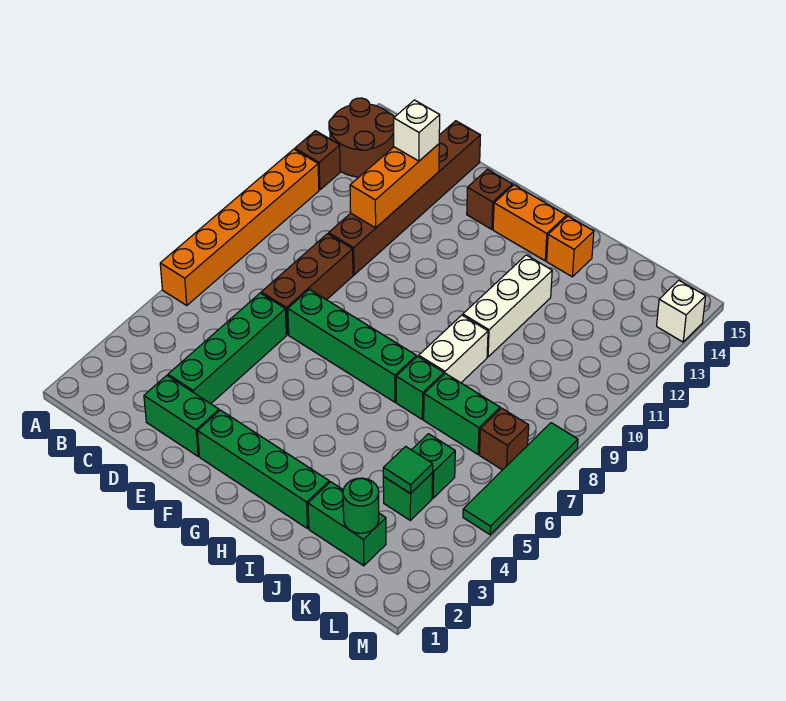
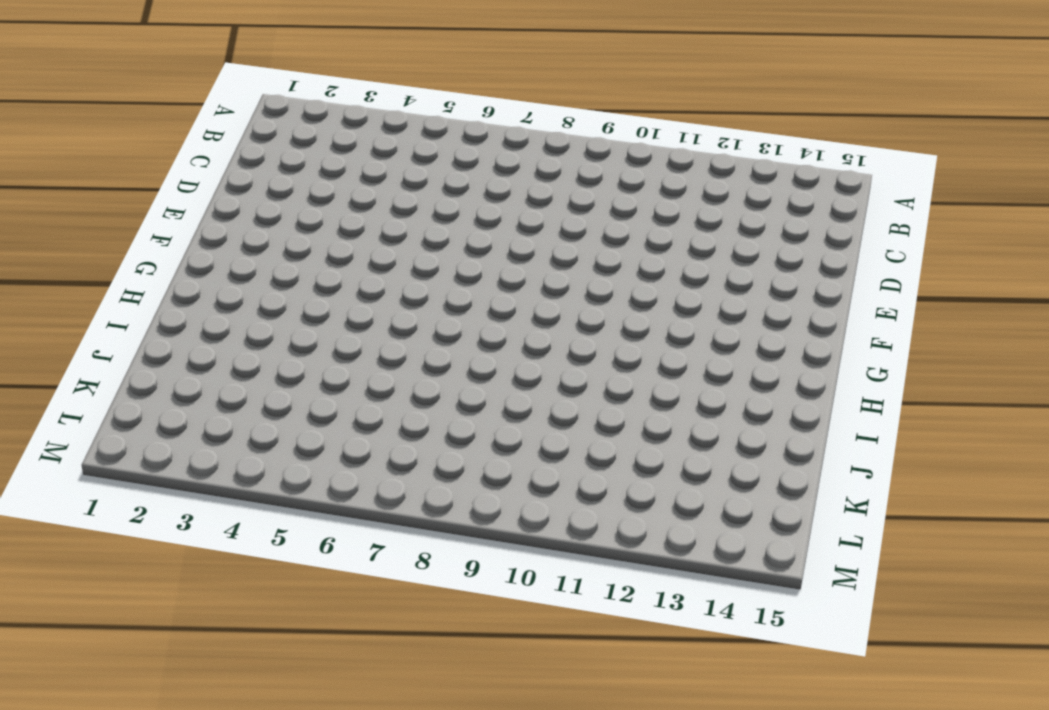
none -> orange brick A6:A11 level 1
none -> brown brick A12 level 1
none -> brown round brick A13:B14 level 1

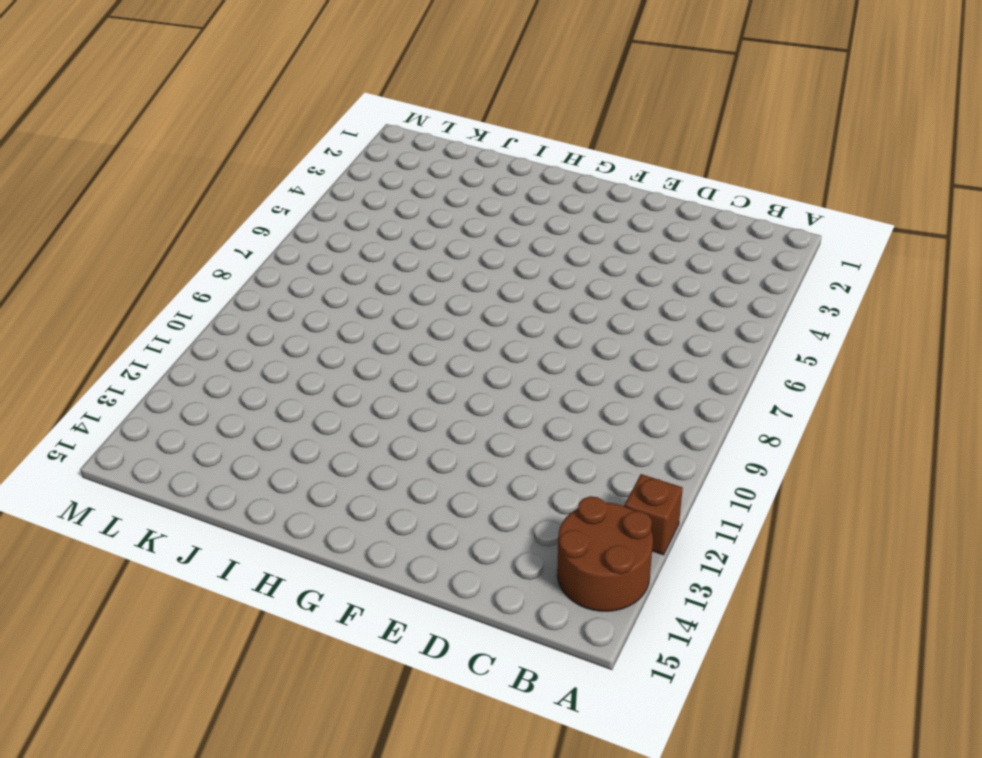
none -> orange brick A6:A11 level 1
none -> green brick D2:E2 level 1
none -> green brick D3:D6 level 1

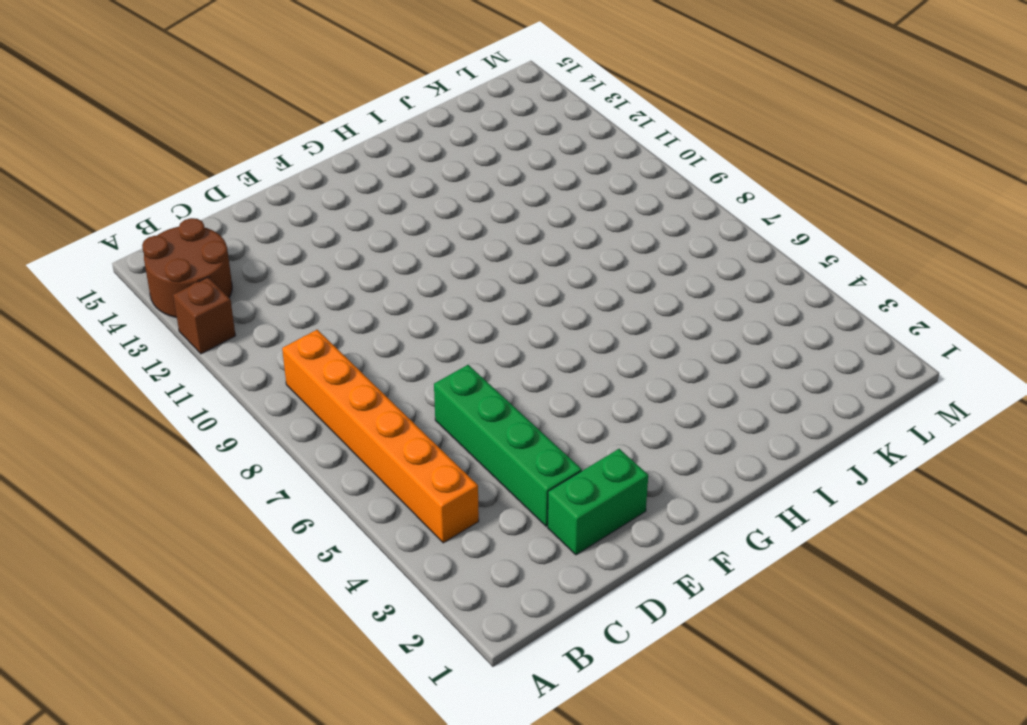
orange brick B4:B9 level 1 -> orange brick A6:A11 level 1
none -> brown brick D7:D9 level 1
none -> brown brick D10:D15 level 1
none -> green brick E7:H7 level 1

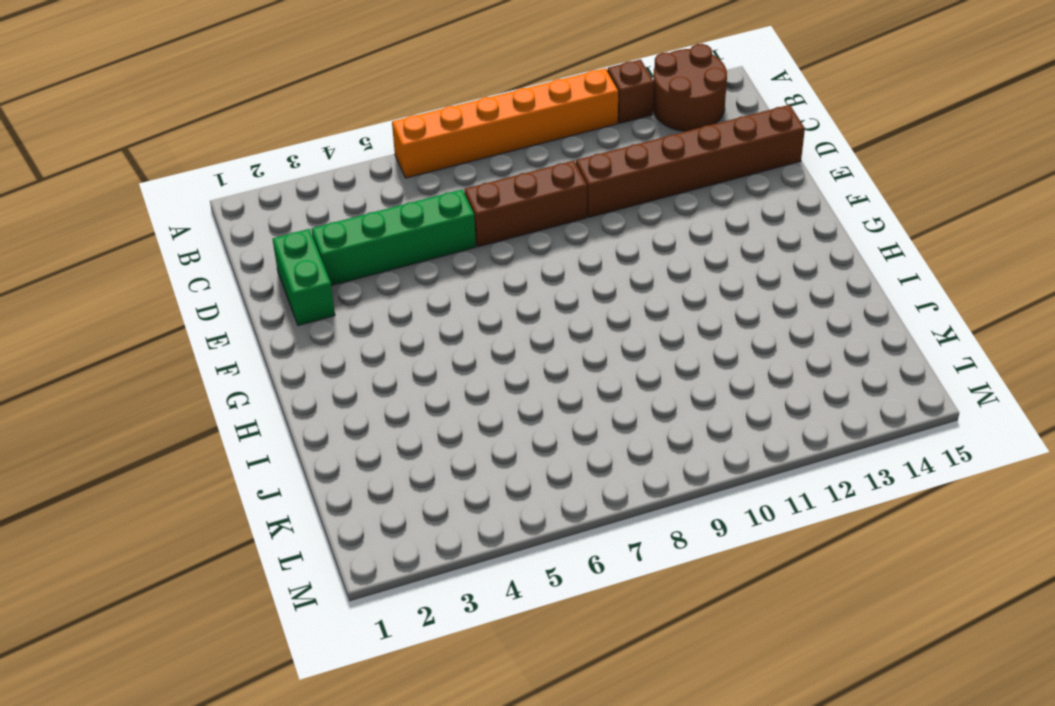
none -> green brick E7:H7 level 1
none -> green brick F2:I2 level 1
none -> brown brick F14 level 1

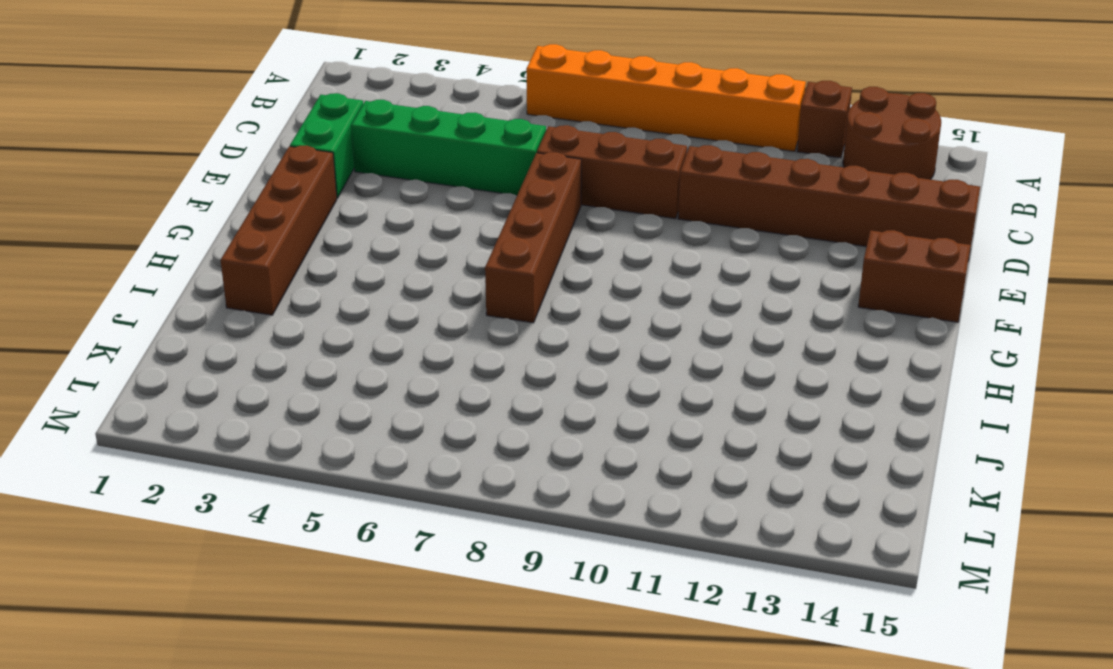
brown brick E7:H7 level 1 -> green brick E7:H7 level 1
brown brick F2:I2 level 1 -> green brick F2:I2 level 1
brown brick F14:F15 level 1 -> brown brick F14 level 1
none -> orange brick G14:H14 level 1
none -> green brick I7 level 1
none -> white brick I8:I9 level 1

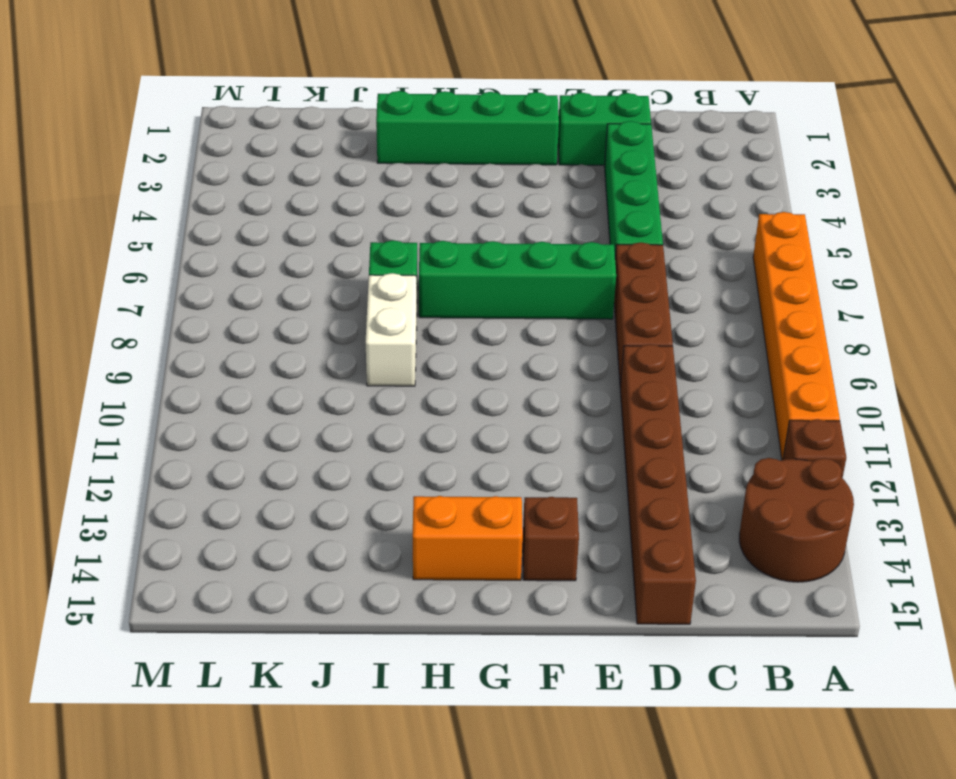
none -> white brick I10:I12 level 1
none -> orange brick I14 level 1
none -> green brick J2:K2 level 1

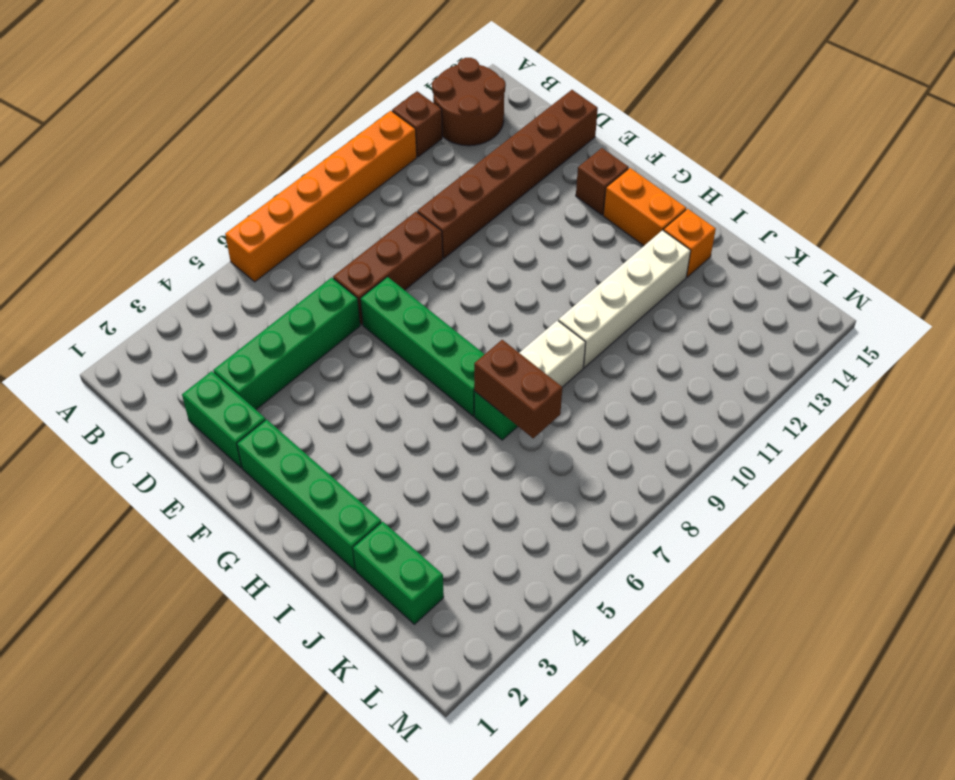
brown brick I7:J7 level 2 -> none
white brick I10:I13 level 1 -> white brick I10:I12 level 1
none -> green brick J7:K7 level 1
none -> green brick K4 level 1
none -> green brick K5 level 1

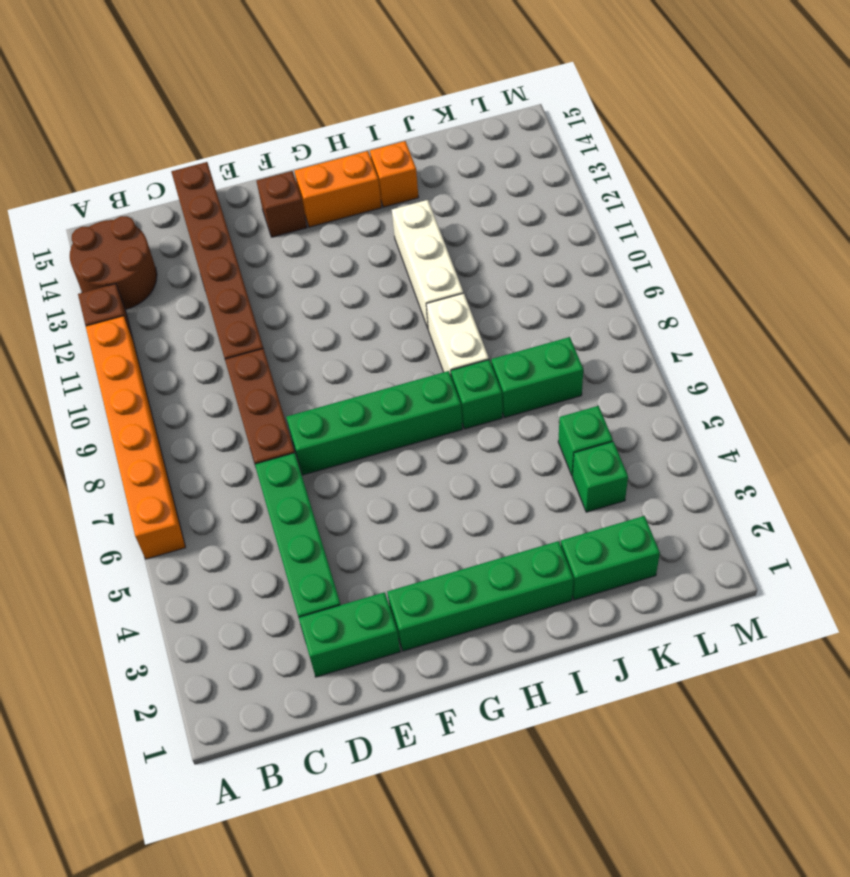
none -> brown brick L7 level 1
none -> green tile M5:M8 level 1
none -> white brick M14 level 1

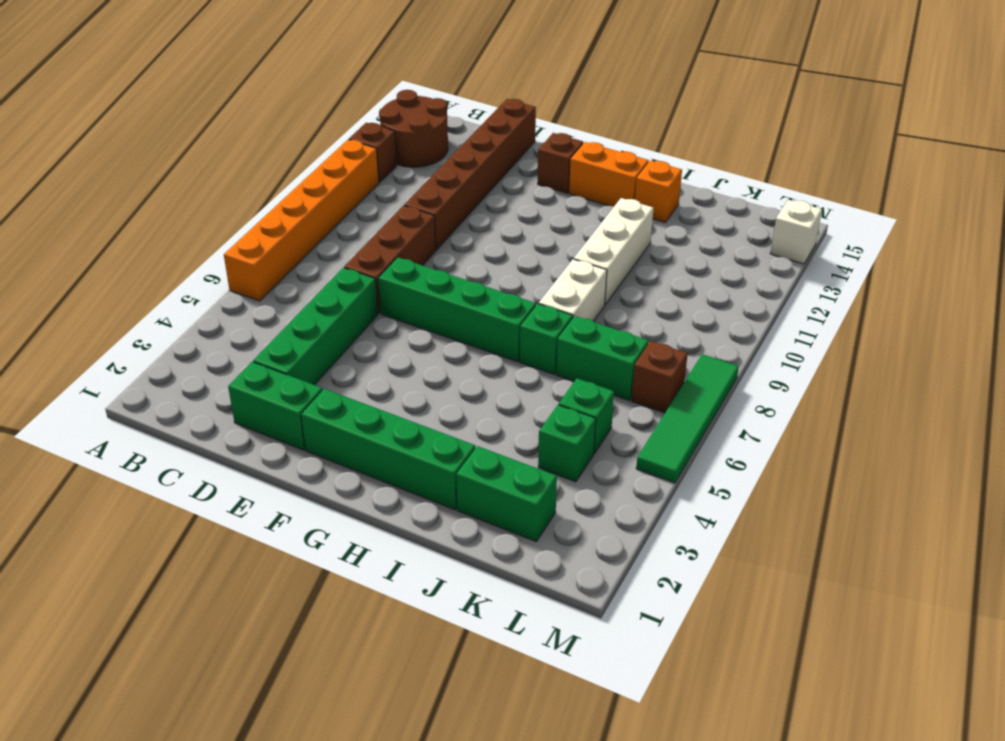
none -> orange brick D11:D13 level 2
none -> green round brick K2 level 2
none -> green tile K4 level 2

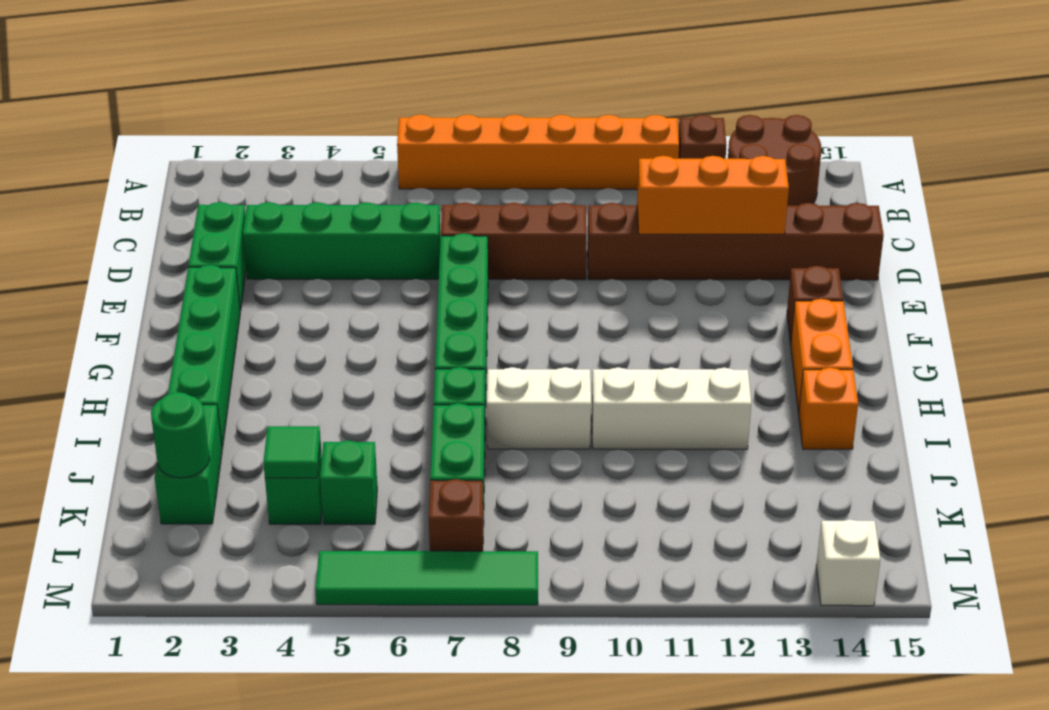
none -> white brick D13 level 3

